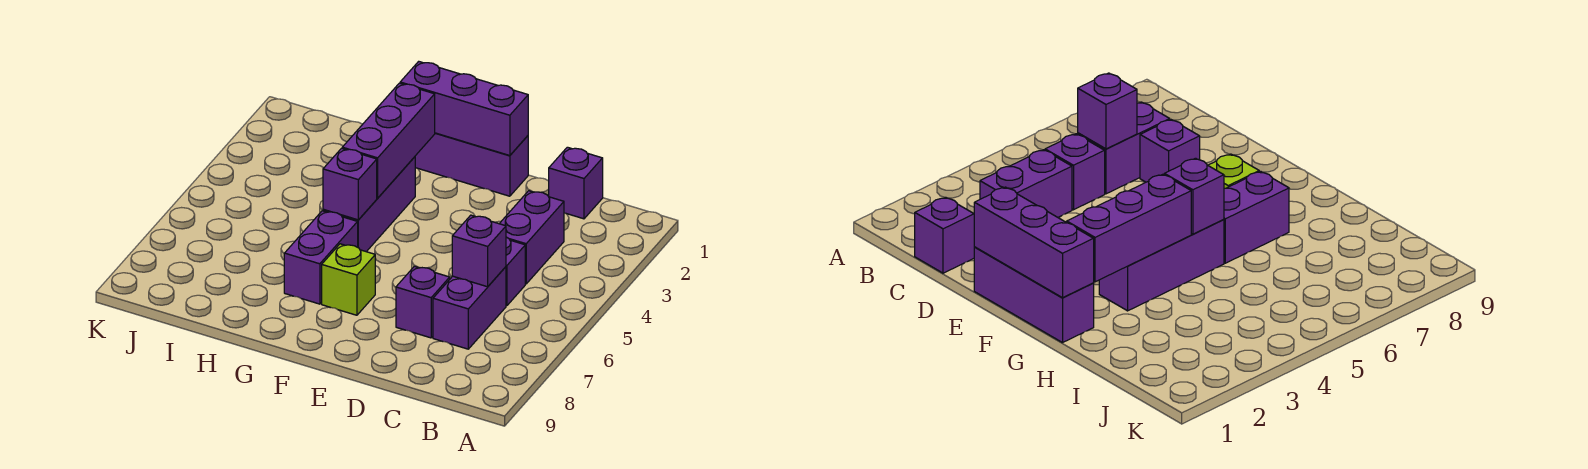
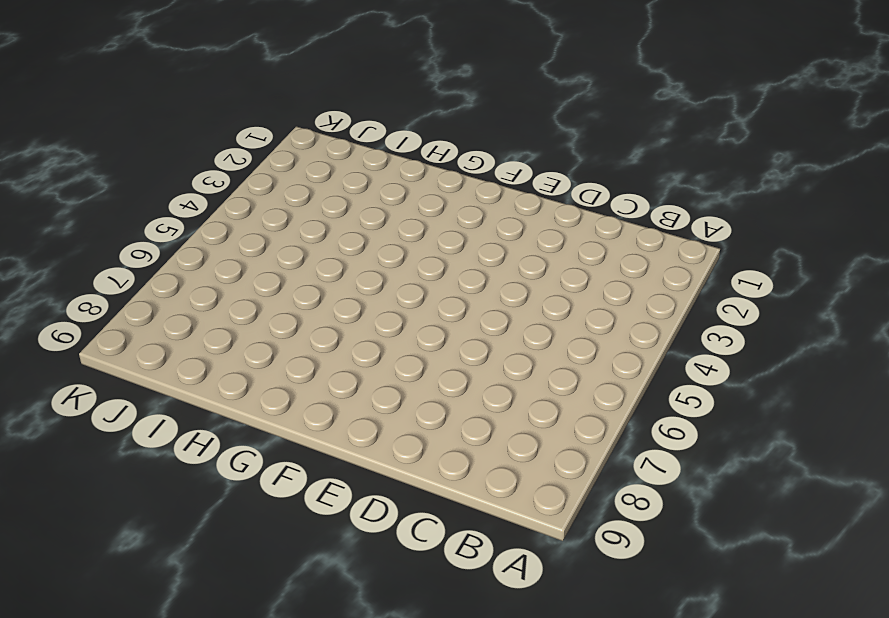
none -> purple brick C1 level 1
none -> purple brick C3:C4 level 1
none -> purple brick C5 level 1

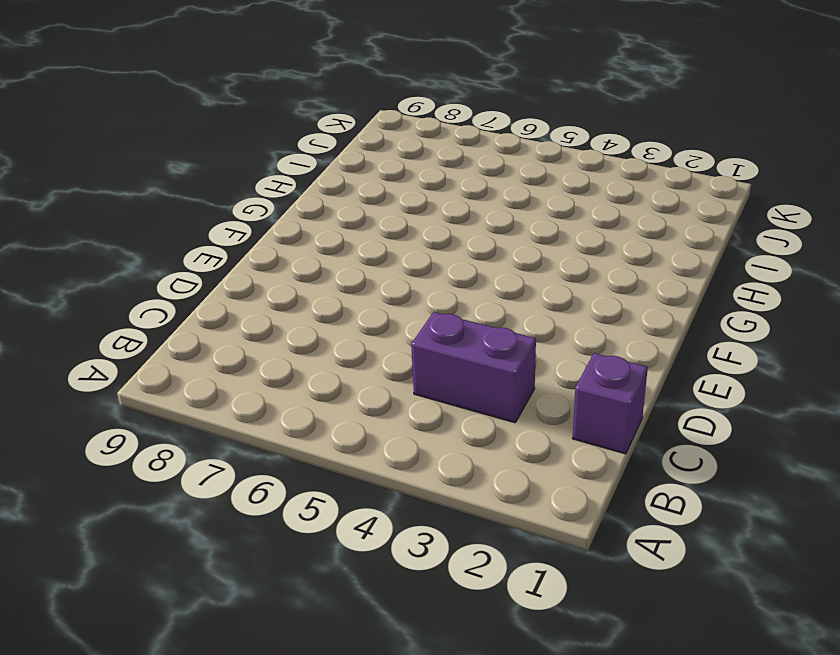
none -> purple brick C5 level 1
none -> purple brick C6:C7 level 1
none -> purple brick D7 level 1

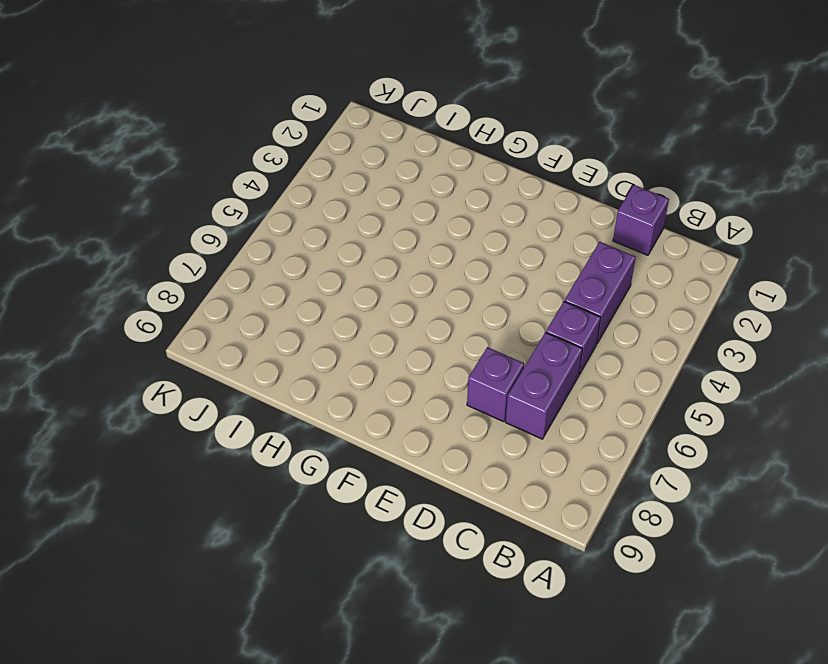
none -> purple brick E1:G1 level 1
none -> lime brick F7 level 1
none -> purple brick G3:G5 level 1

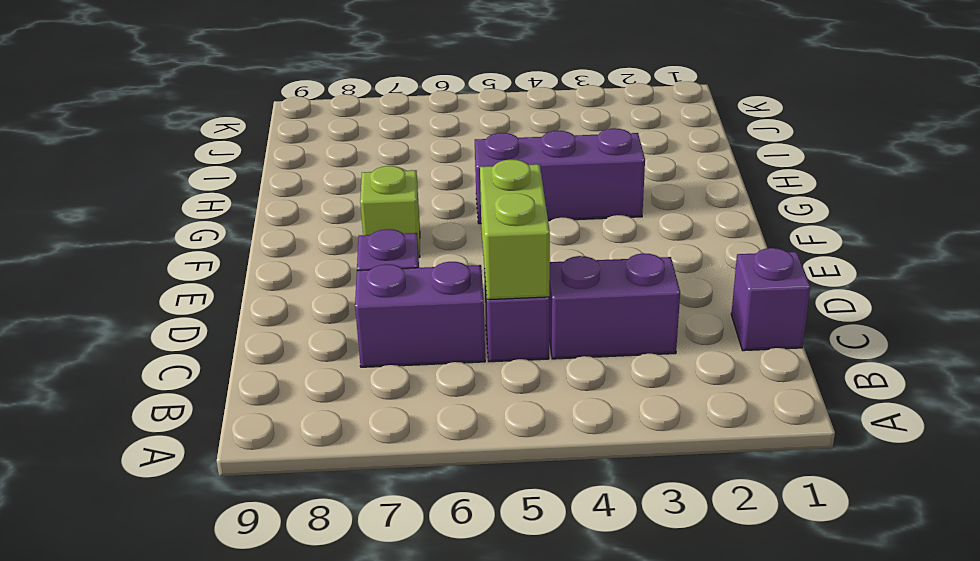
lime brick C5:D5 level 2 -> none
none -> purple brick E1:G1 level 1
none -> purple brick G6:G7 level 1
none -> purple brick C6 level 2

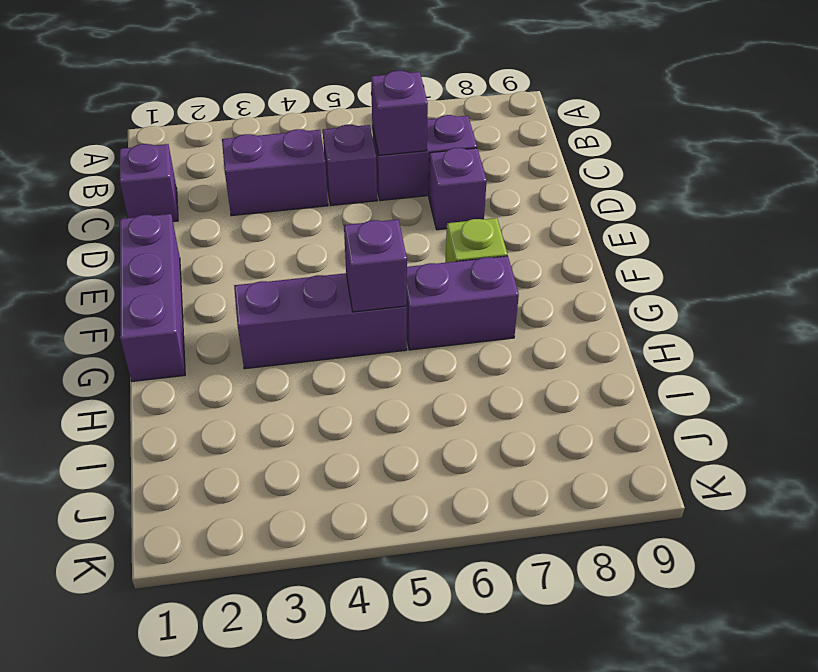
none -> purple brick E1:G1 level 2
none -> purple brick G2:G4 level 2

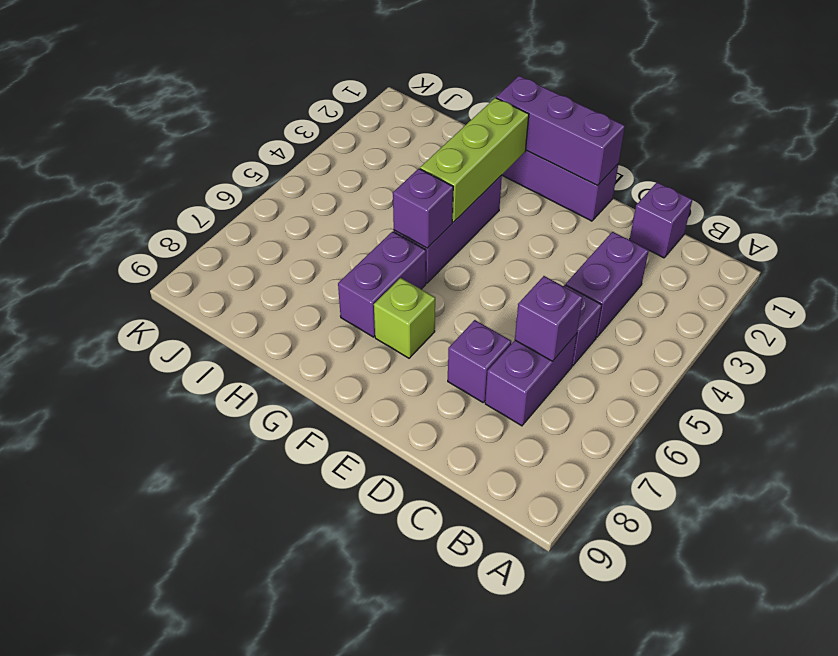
lime brick G2:G4 level 2 -> purple brick G2:G4 level 2

